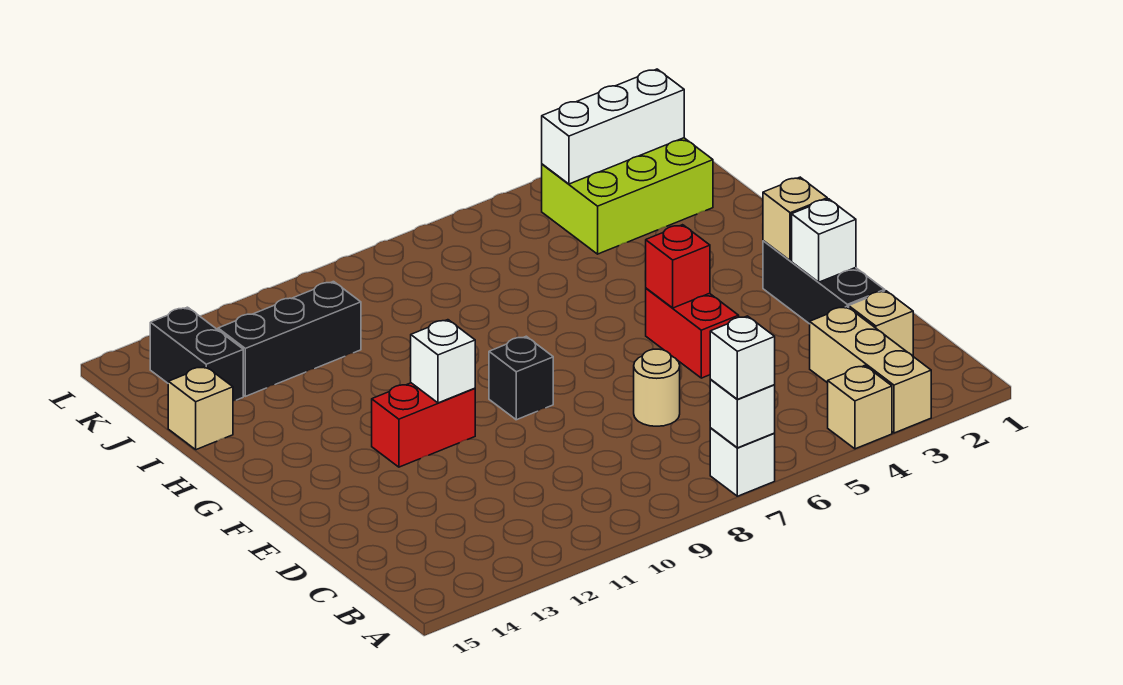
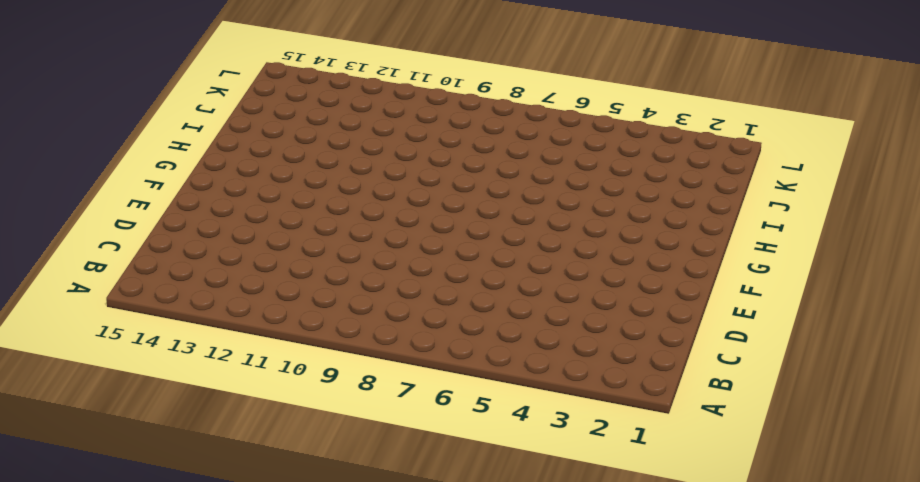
none -> tan brick A3:C3 level 1
none -> tan brick A4 level 1
none -> white brick A7 level 1

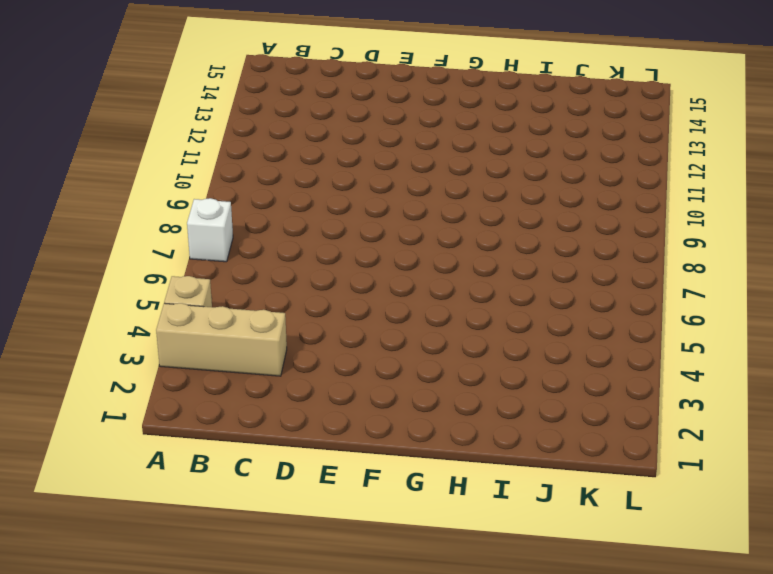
none -> tan brick C2 level 1
none -> black brick D2:F2 level 1
none -> tan round brick D7 level 1

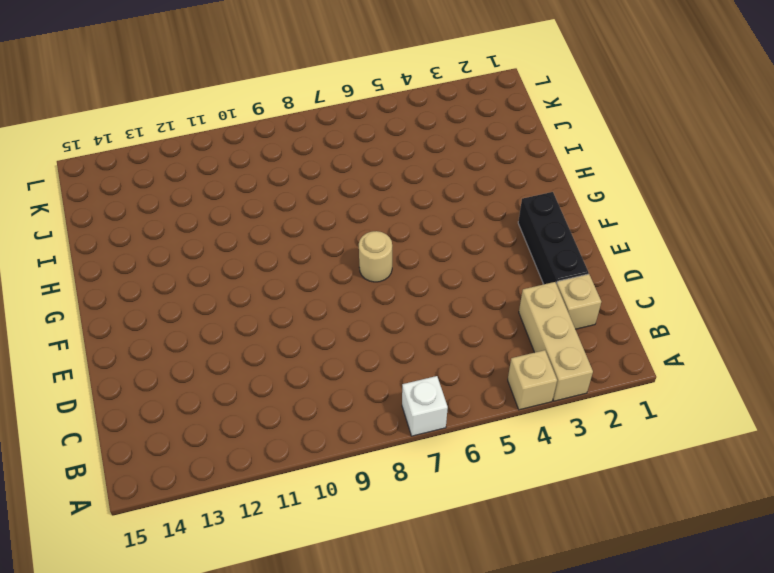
tan round brick F7 level 1 -> tan round brick D7 level 1
none -> red brick E5:F5 level 1
none -> black brick F9 level 1
none -> red brick F11:F12 level 1

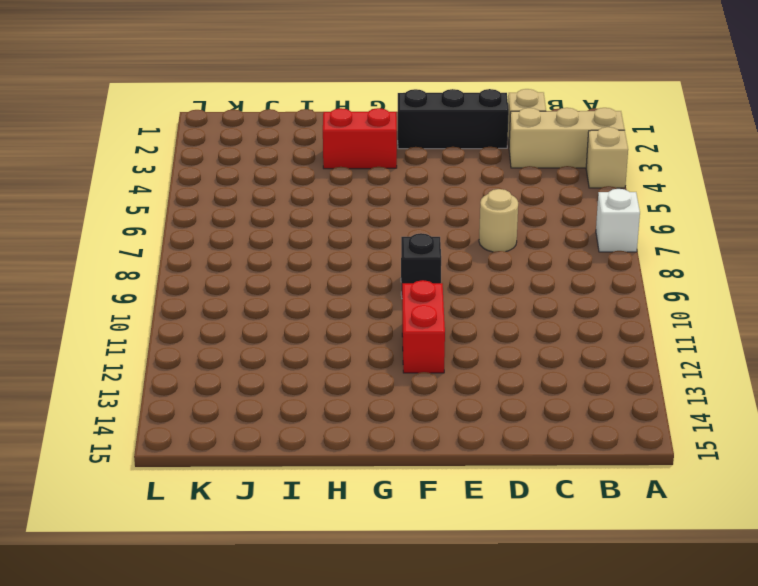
red brick G3:H3 level 1 -> red brick E5:F5 level 1
none -> tan brick I15 level 1
none -> lime brick J2:K4 level 1
none -> black brick J11:J13 level 1

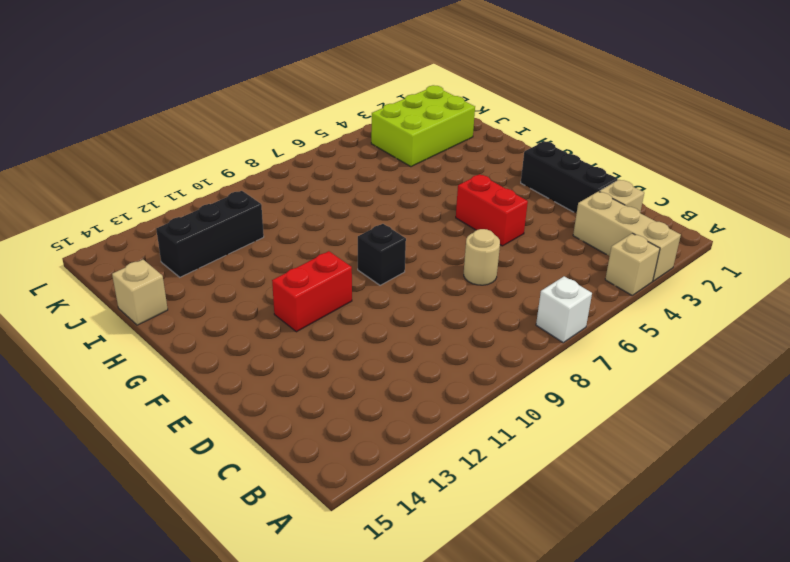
none -> black brick J14:K14 level 1
none -> white brick A7 level 2
none -> white brick E2 level 2

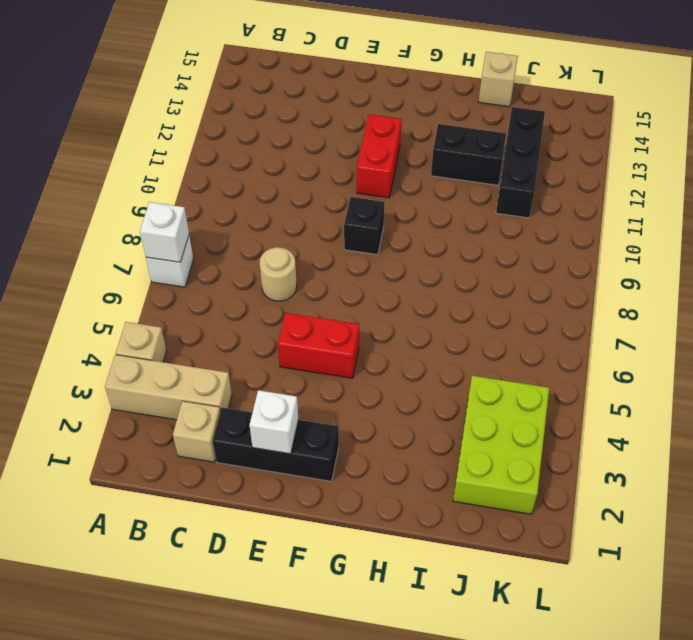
black brick H12:I12 level 1 -> black brick J14:K14 level 1
none -> tan brick F2 level 2
none -> red brick F5 level 2
none -> white brick F11 level 2

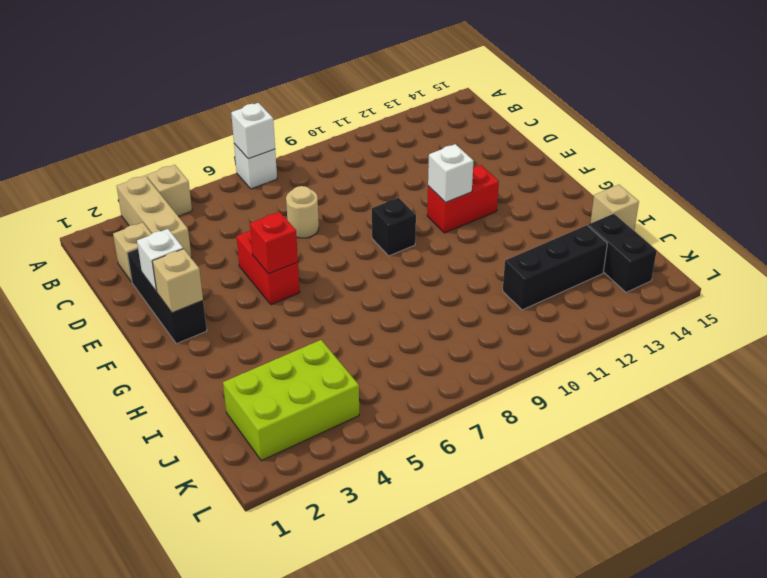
none -> white brick K2:K4 level 2
none -> white brick A7 level 3

